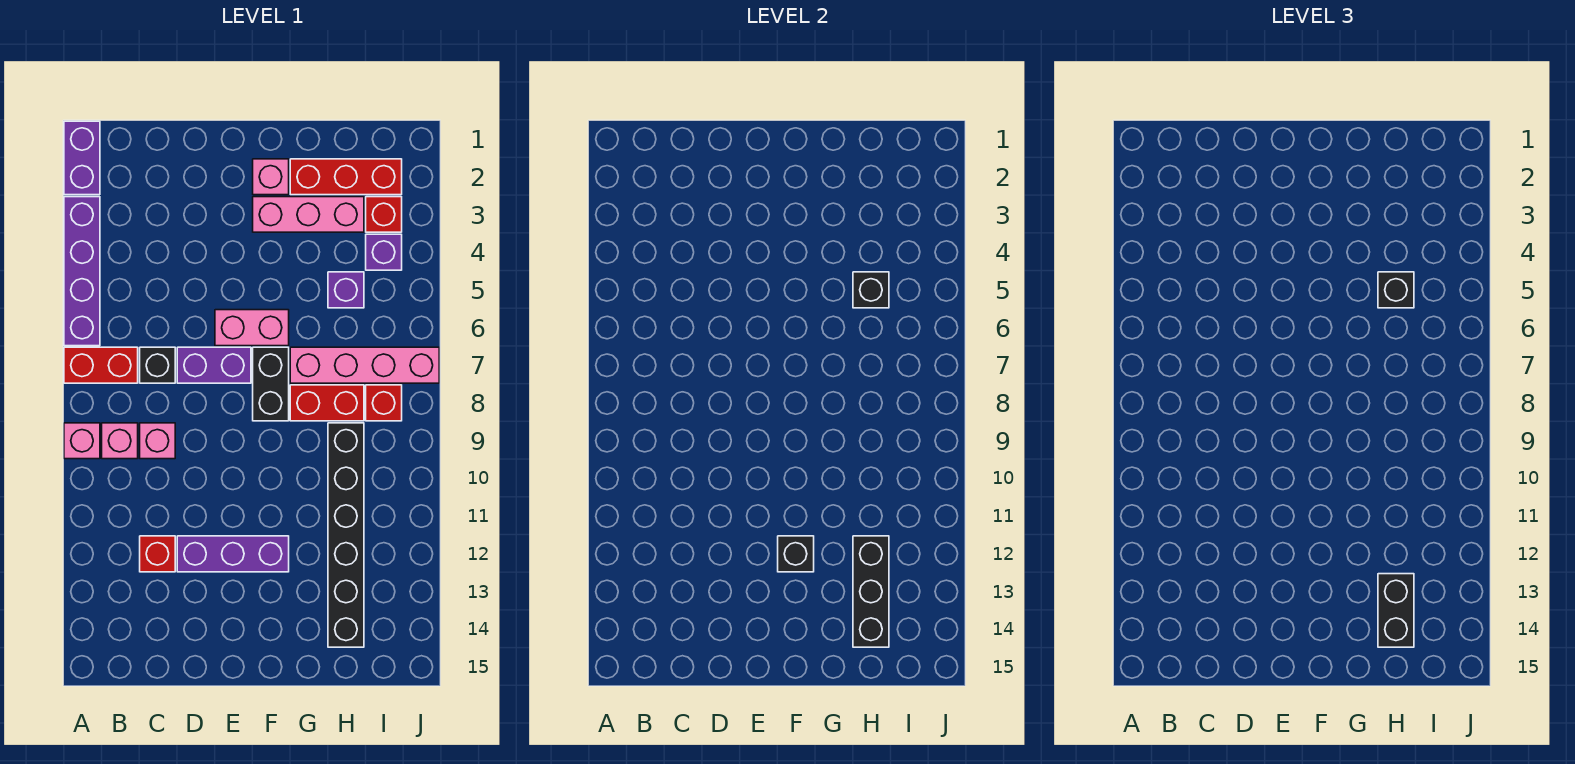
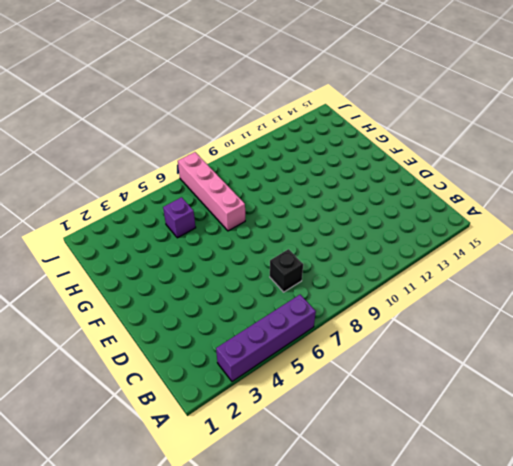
none -> purple brick A1:A2 level 1
none -> red brick A7:B7 level 1
none -> pink brick A9 level 1

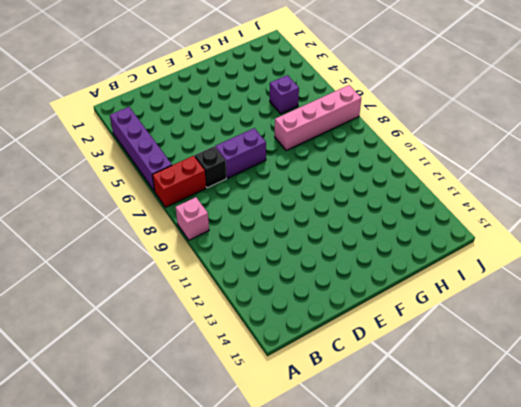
none -> purple brick A1:A2 level 1
none -> pink brick B9 level 1
none -> pink brick C9 level 1

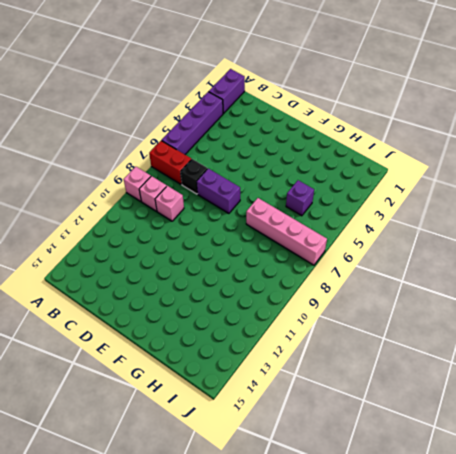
none -> red brick C12 level 1
none -> purple brick D12:F12 level 1
none -> pink brick E6:F6 level 1

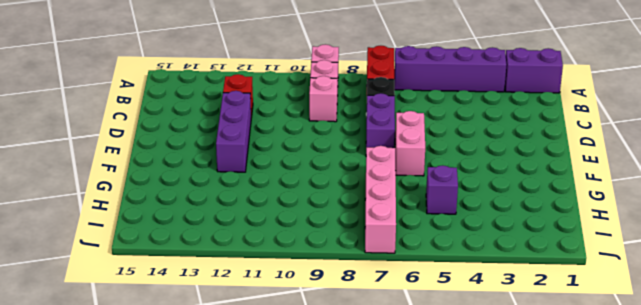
none -> pink brick F2 level 1
none -> pink brick F3:H3 level 1
none -> black brick F7:F8 level 1

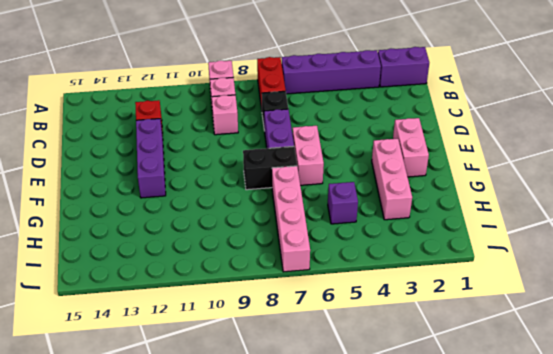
pink brick E2:F2 level 1 -> pink brick F2 level 1
none -> red brick G2:I2 level 1
none -> red brick G8:H8 level 1
none -> black brick H9:H14 level 1

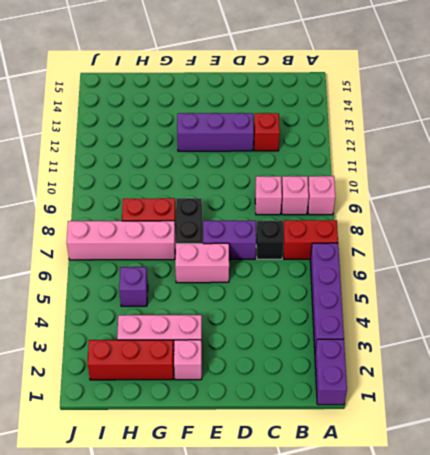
none -> black brick H9:H14 level 1
none -> red brick I3 level 1
none -> purple brick I4 level 1

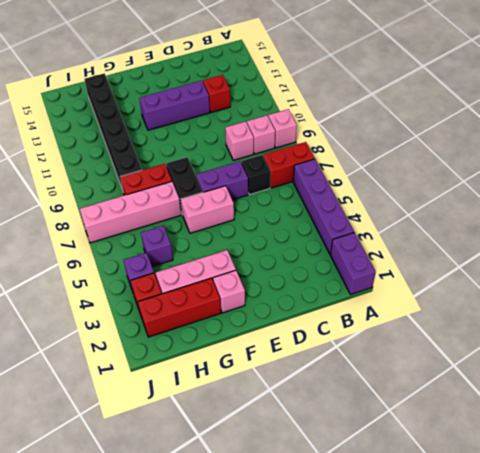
none -> red brick I8 level 1
none -> black brick F12 level 2
none -> black brick H5 level 2

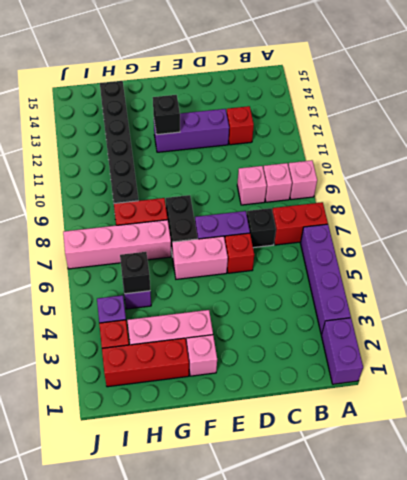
red brick D6 level 1 -> red brick I8 level 1
none -> black brick H12:H14 level 2
none -> black brick H5 level 3
none -> black brick H13:H14 level 3

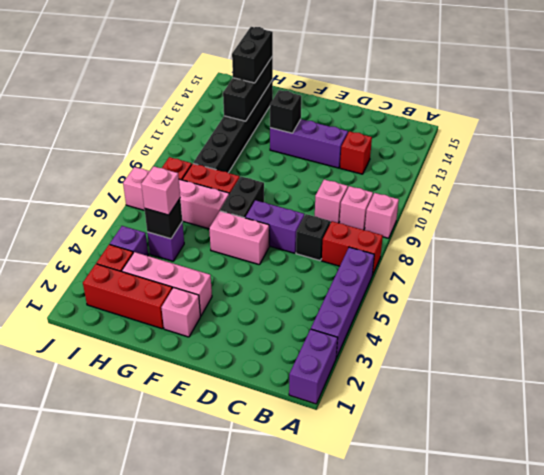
pink brick H5 level 3 -> black brick H5 level 3

